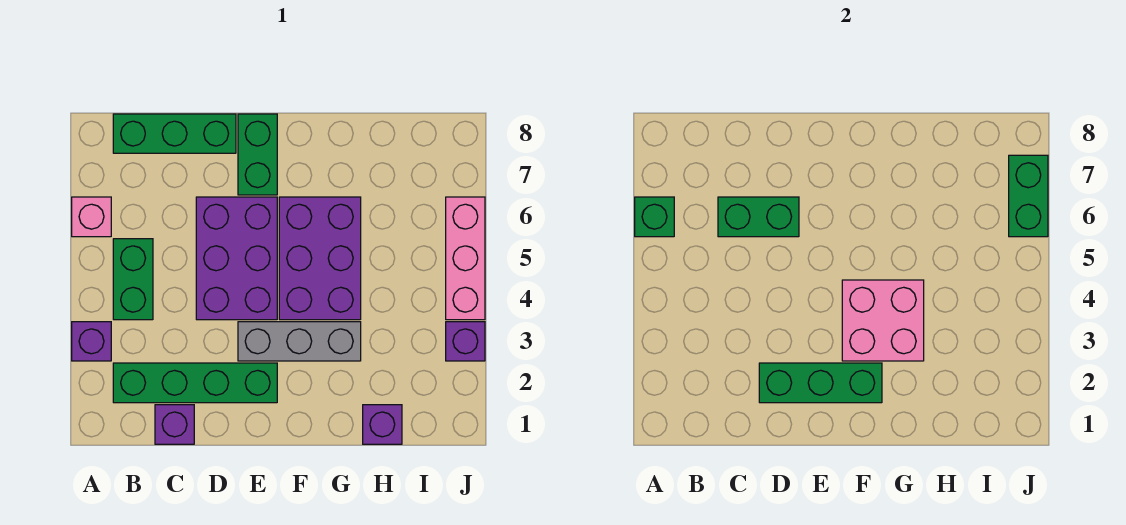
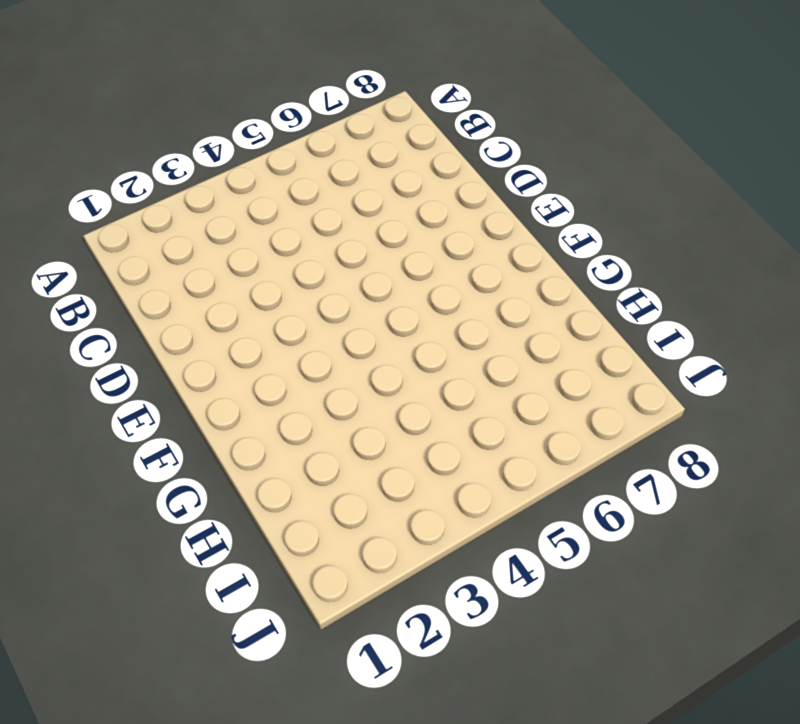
none -> purple brick A3 level 1
none -> pink brick A6 level 1
none -> green brick B2:E2 level 1

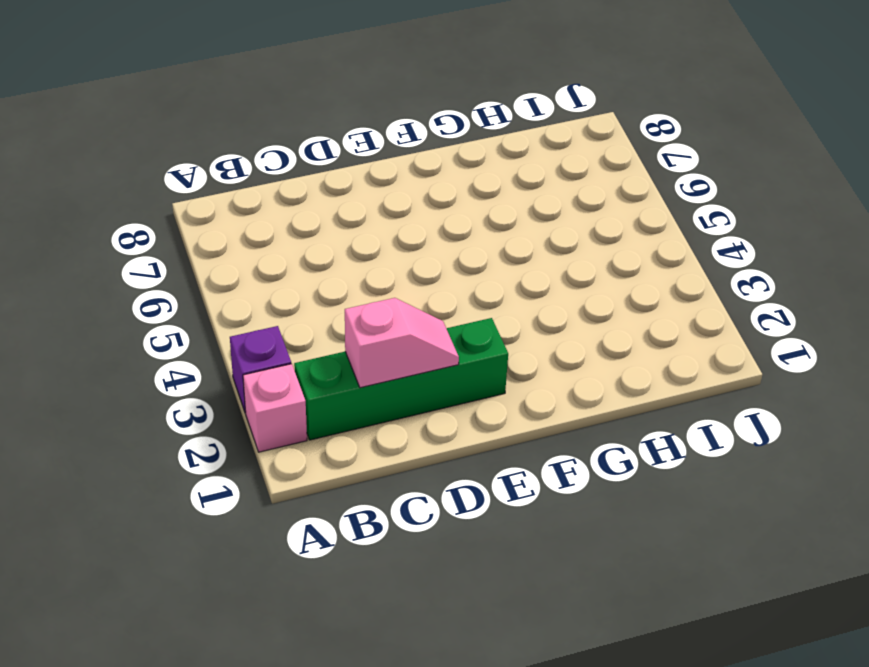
pink brick A2 level 1 -> pink brick A6 level 1
pink slope C2:D2 level 2 top C -> green brick D2:F2 level 2
none -> green brick B4:B5 level 1
none -> green brick B8:D8 level 1
none -> purple brick C1 level 1

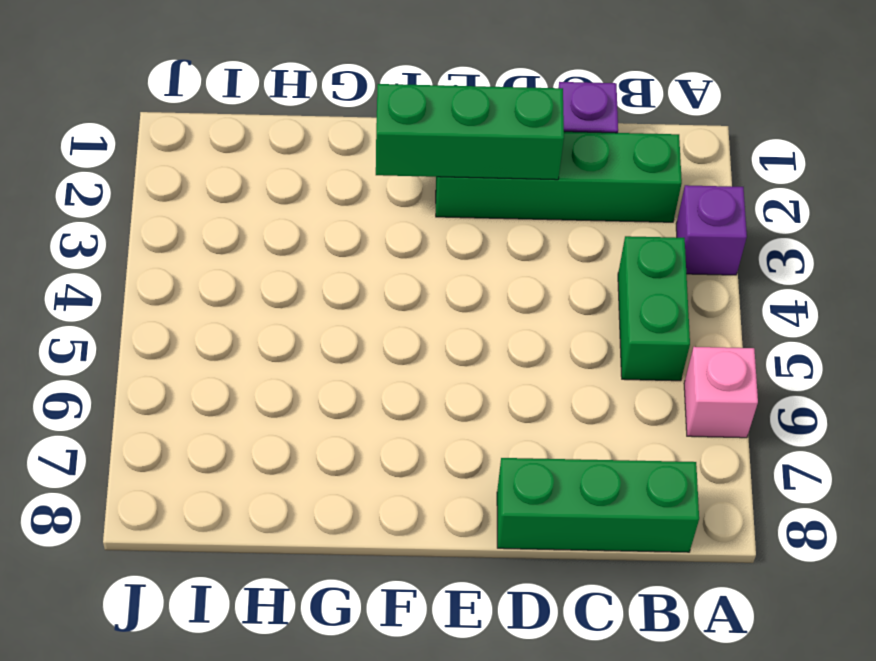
none -> purple brick D4:E6 level 1
none -> grey brick E3:G3 level 1
none -> green brick E7:E8 level 1

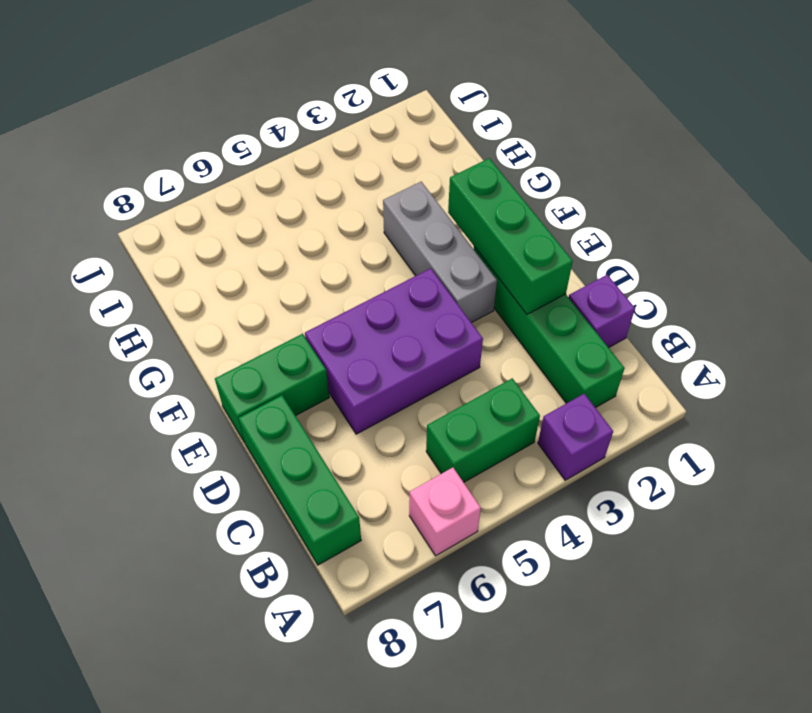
none -> purple brick F4:G6 level 1
none -> purple brick H1 level 1
none -> purple brick J3 level 1

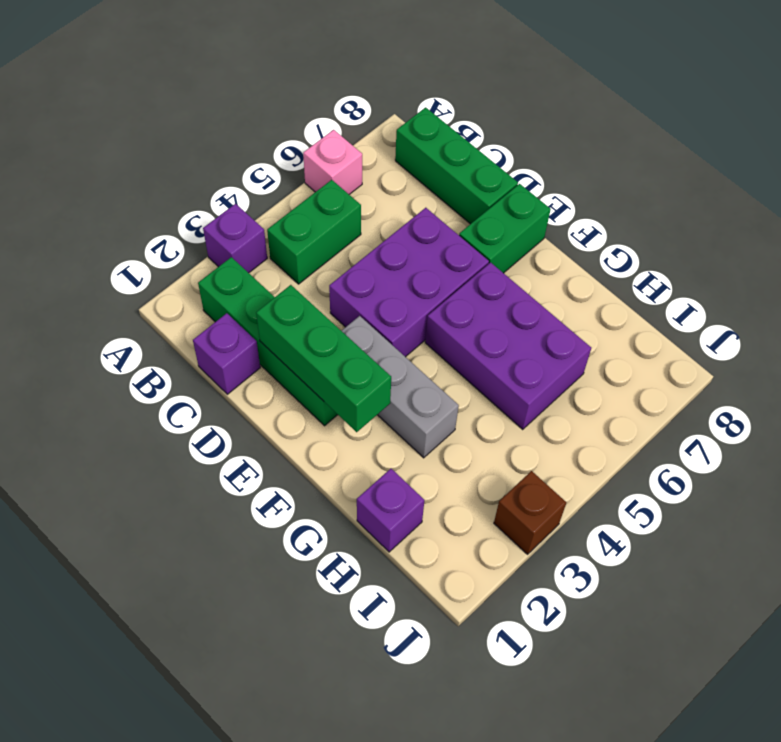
purple brick F5:H6 level 1 -> purple brick F4:G6 level 1
brown brick J3 level 1 -> purple brick J3 level 1
none -> pink brick J4:J6 level 1
none -> green brick A6 level 2
none -> green brick C6:D6 level 2

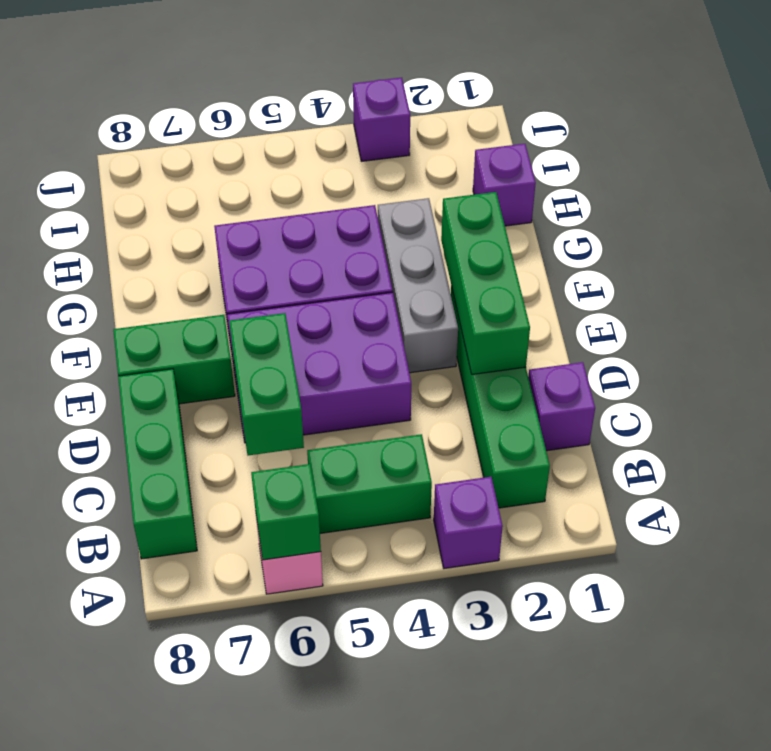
none -> pink brick J4:J6 level 1
none -> pink brick F3:G4 level 2
none -> green brick J6:J7 level 2

